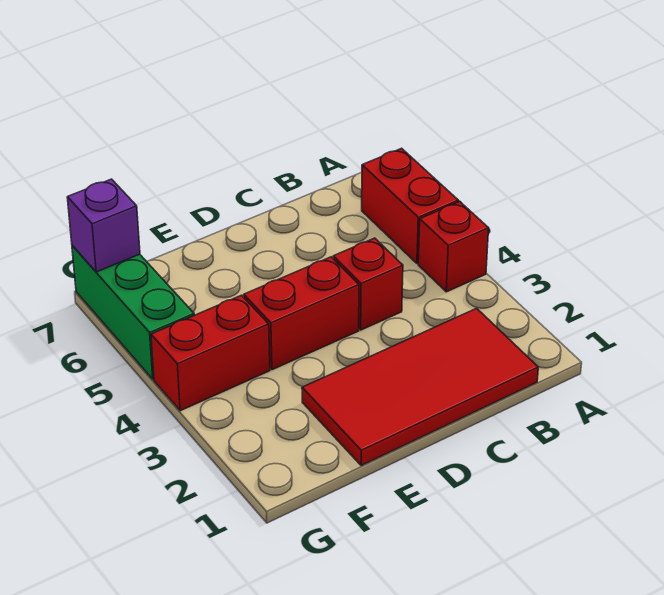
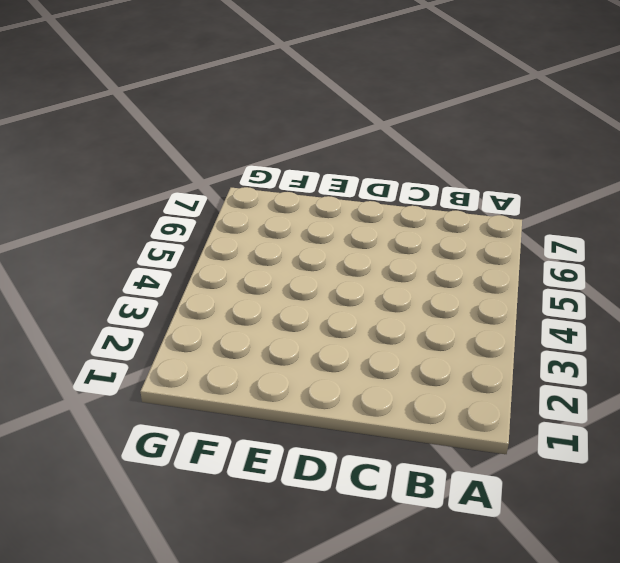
none -> red brick A4 level 1
none -> red brick A5:A6 level 1

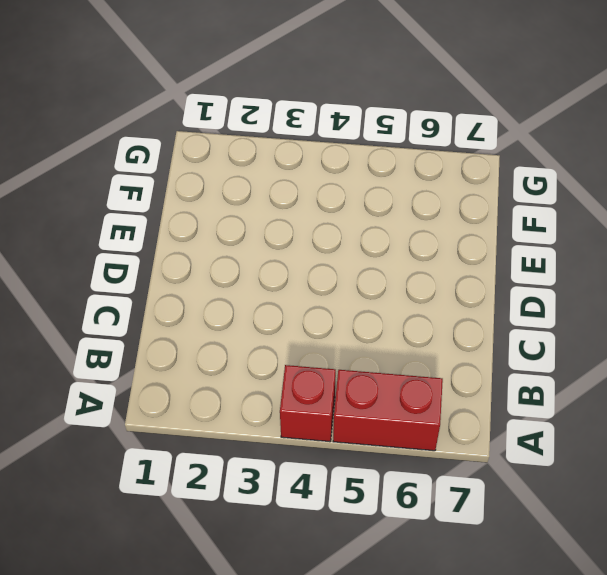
none -> red tile B1:E2 level 1
none -> red brick C4 level 1

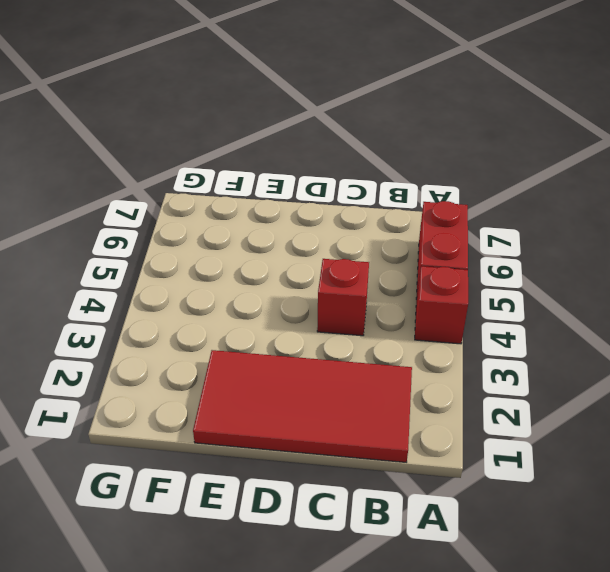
none -> red brick D4:E4 level 1
none -> red brick F4:G4 level 1

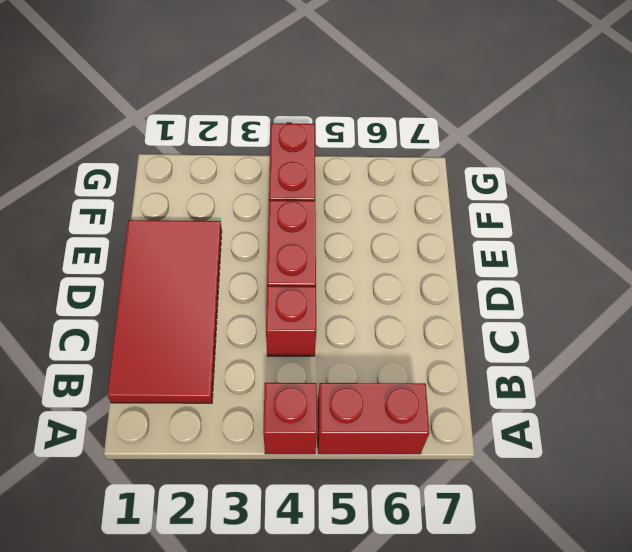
none -> green brick G5:G7 level 1
none -> purple brick G7 level 2

